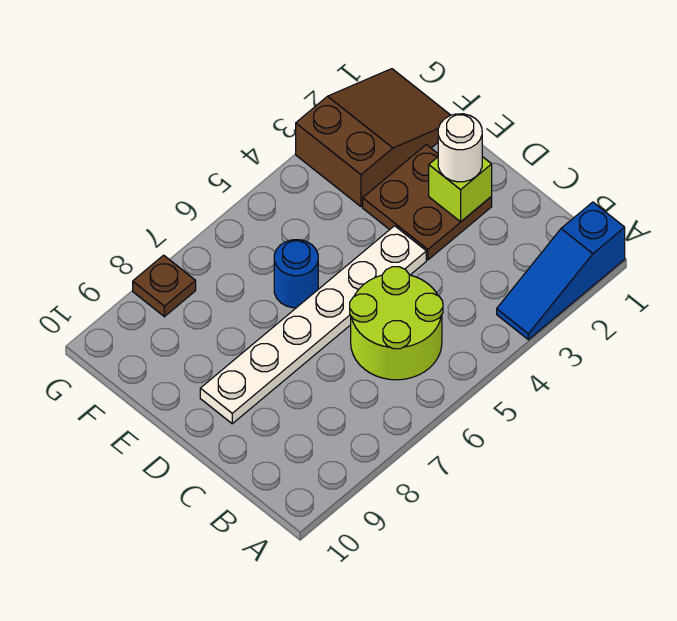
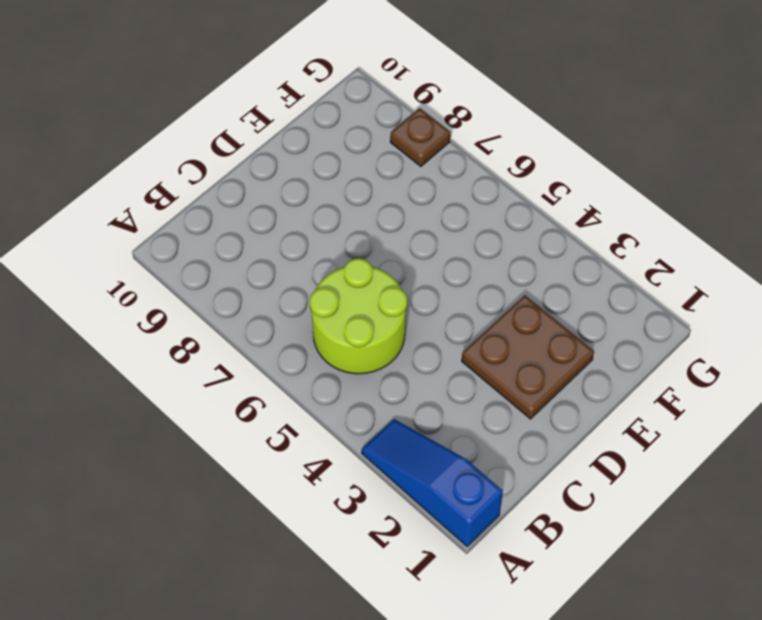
none -> white plate D4:D9 level 1
none -> blue round brick E6 level 1

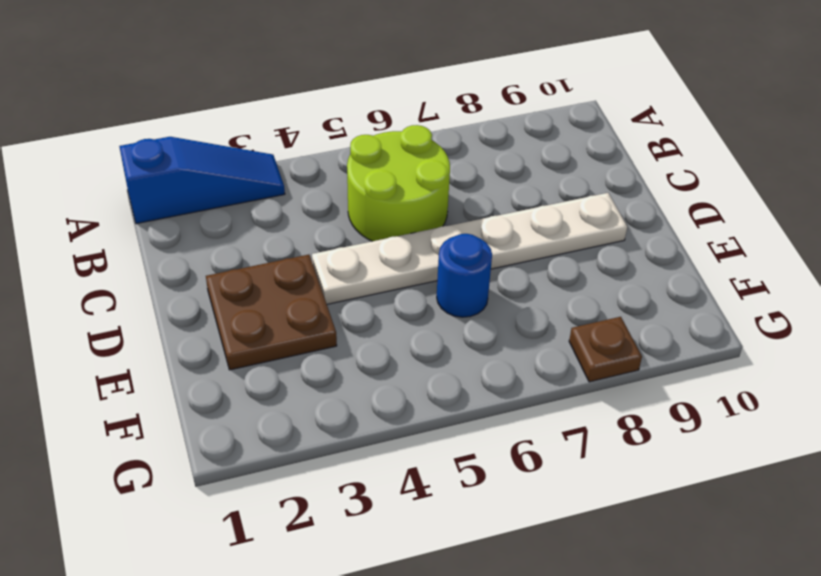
none -> brown slope F1:G3 level 1 top 3
none -> lime brick D2 level 2

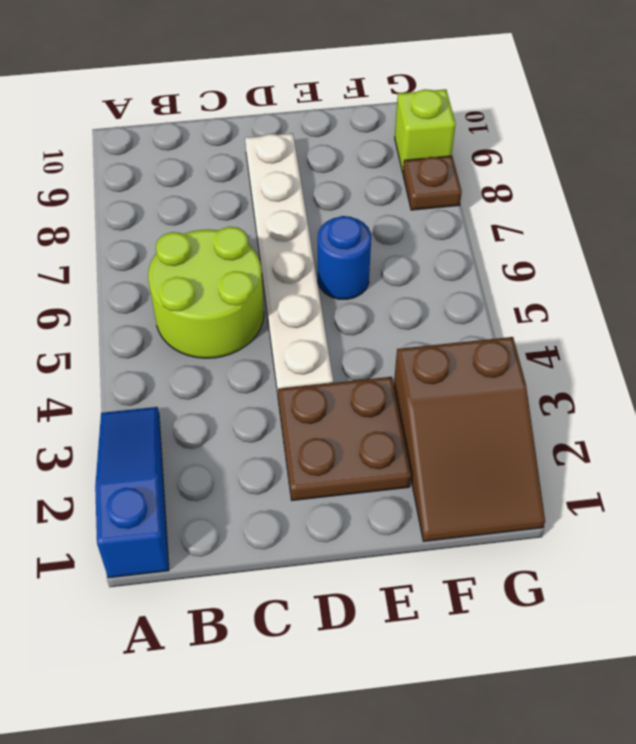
lime brick G9 level 1 -> lime brick D2 level 2
none -> white round brick D2 level 3

